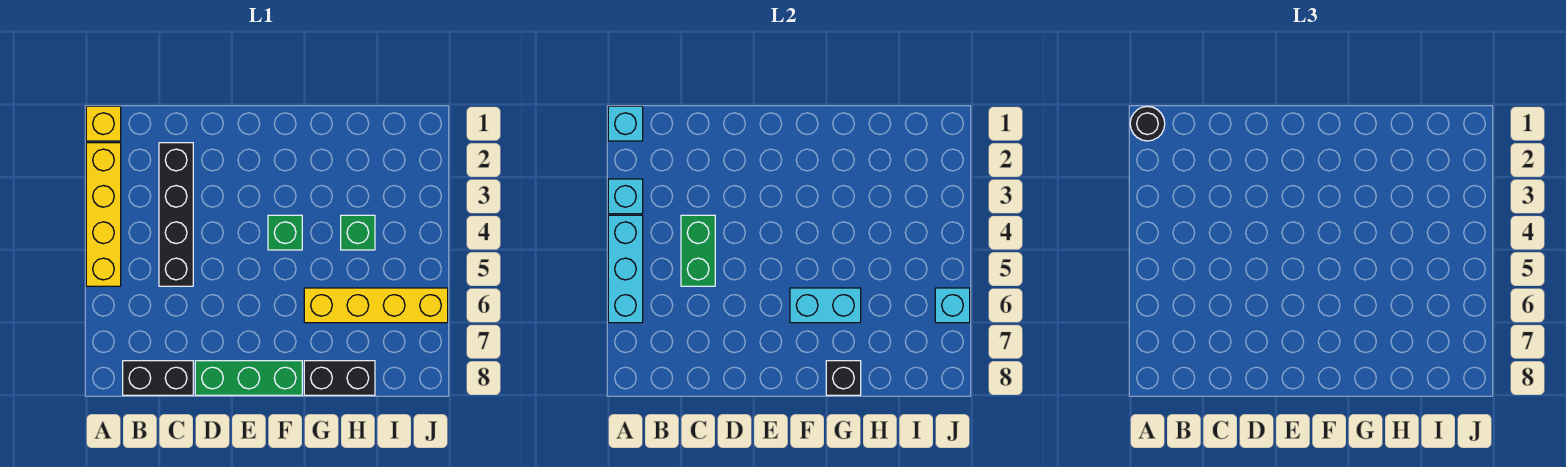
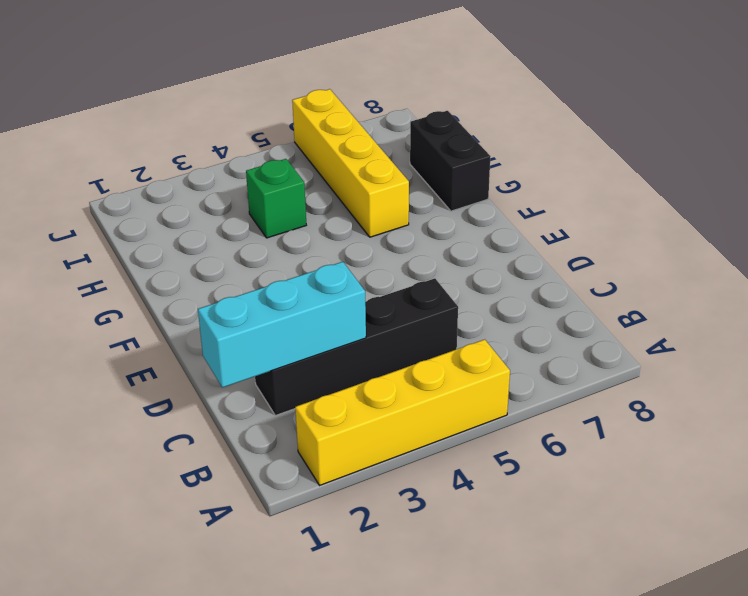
cyan brick C1:C3 level 2 -> cyan brick A4:A6 level 2
none -> yellow brick A1 level 1
none -> black brick B8:C8 level 1
none -> green brick D8:F8 level 1

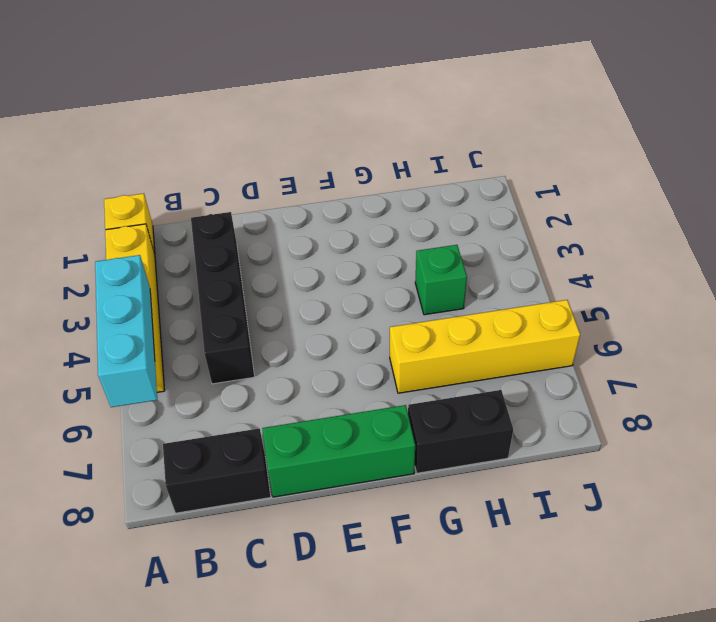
none -> green brick F4 level 1
none -> cyan brick A1 level 2
none -> cyan brick A3 level 2

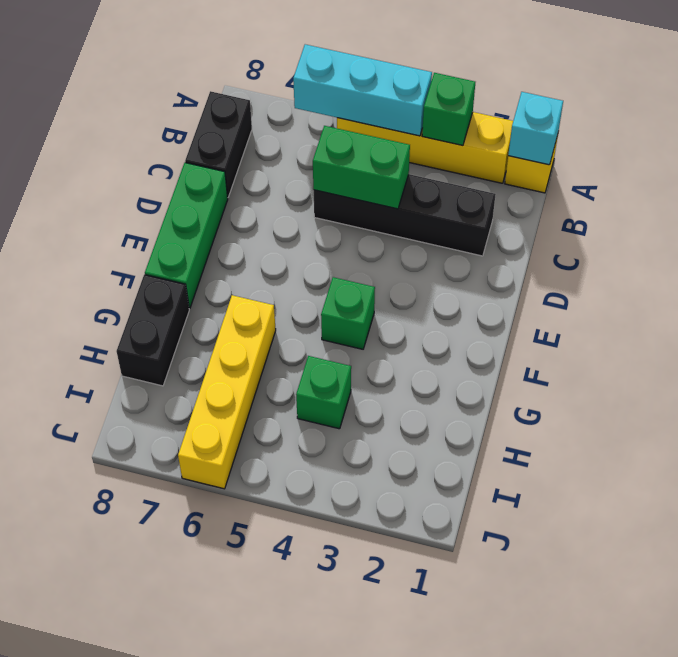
green brick A3 level 2 -> cyan brick A3 level 2
none -> cyan brick F6:G6 level 2
none -> black brick G8 level 2
none -> cyan brick J6 level 2

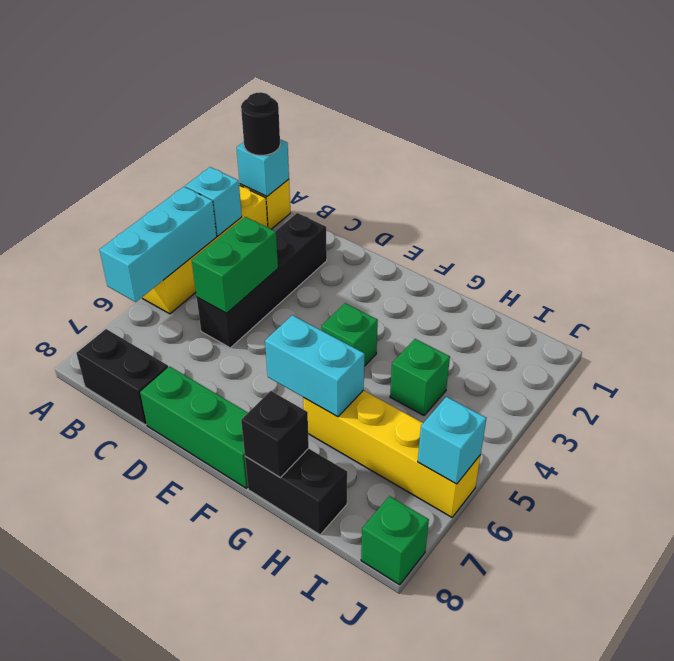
green brick J8 level 1 -> none

